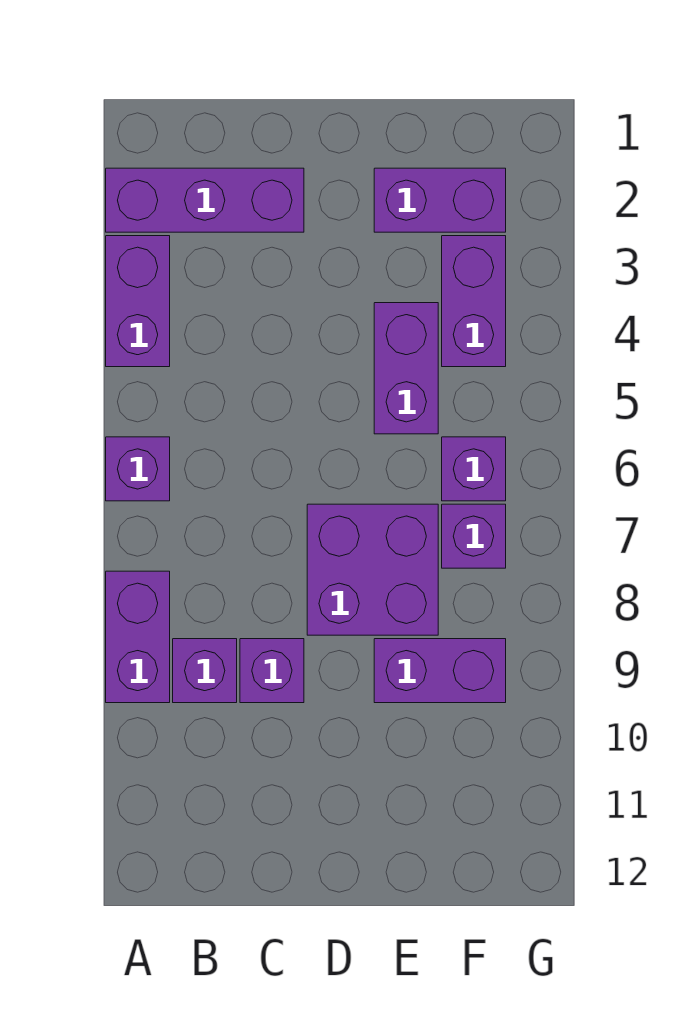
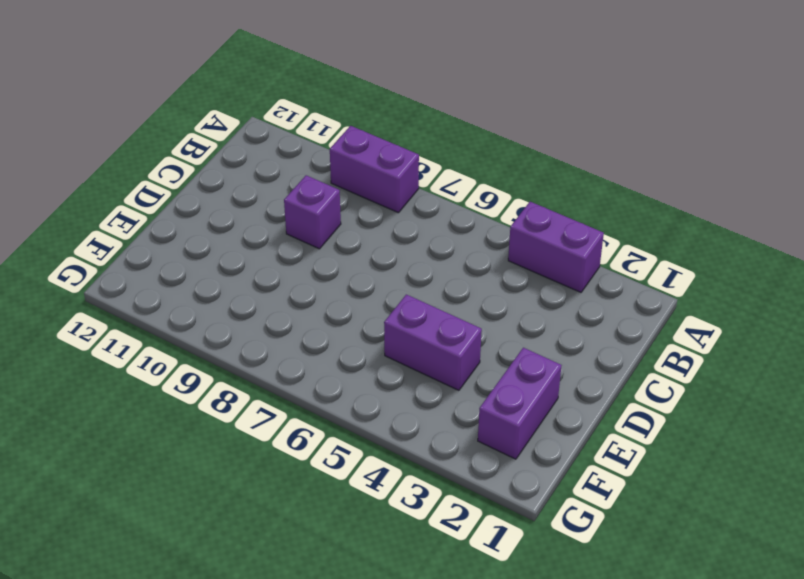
none -> purple brick A2:C2 level 1
none -> purple brick A6 level 1
none -> purple brick B9 level 1

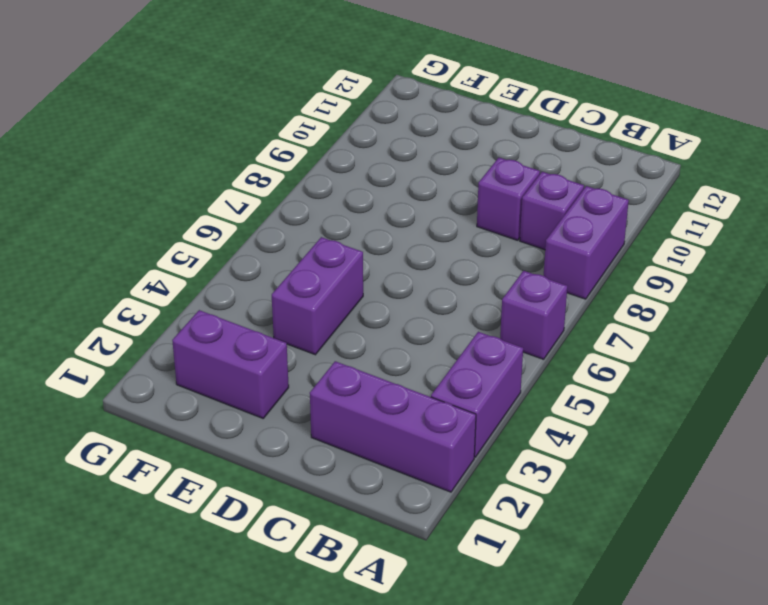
none -> purple brick D7:E8 level 1
none -> purple brick E9:F9 level 1
none -> purple brick F3:F4 level 1

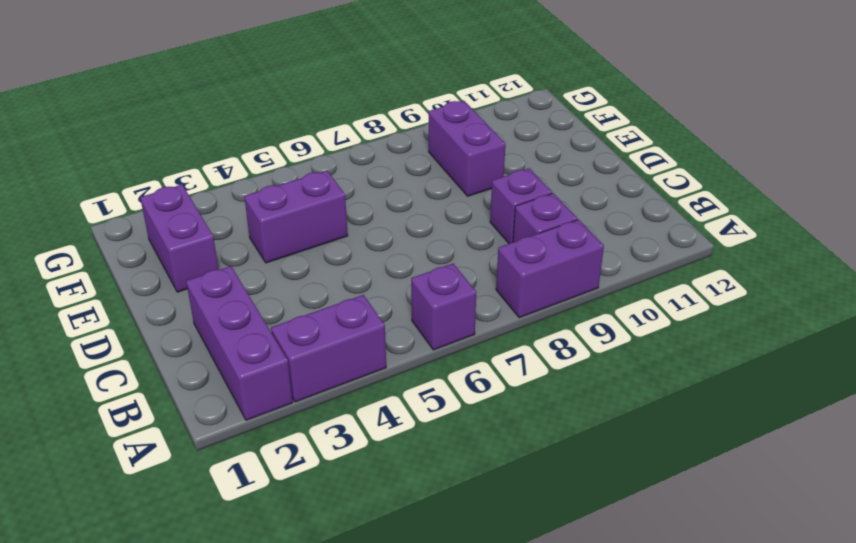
none -> purple brick D7:E8 level 1
none -> purple brick F3:F4 level 1
none -> purple brick F6 level 1

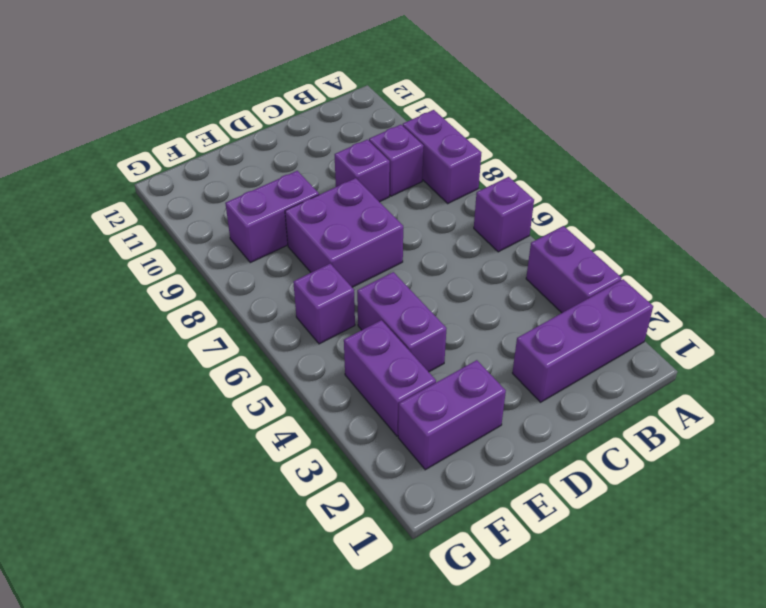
none -> purple brick F7 level 1

